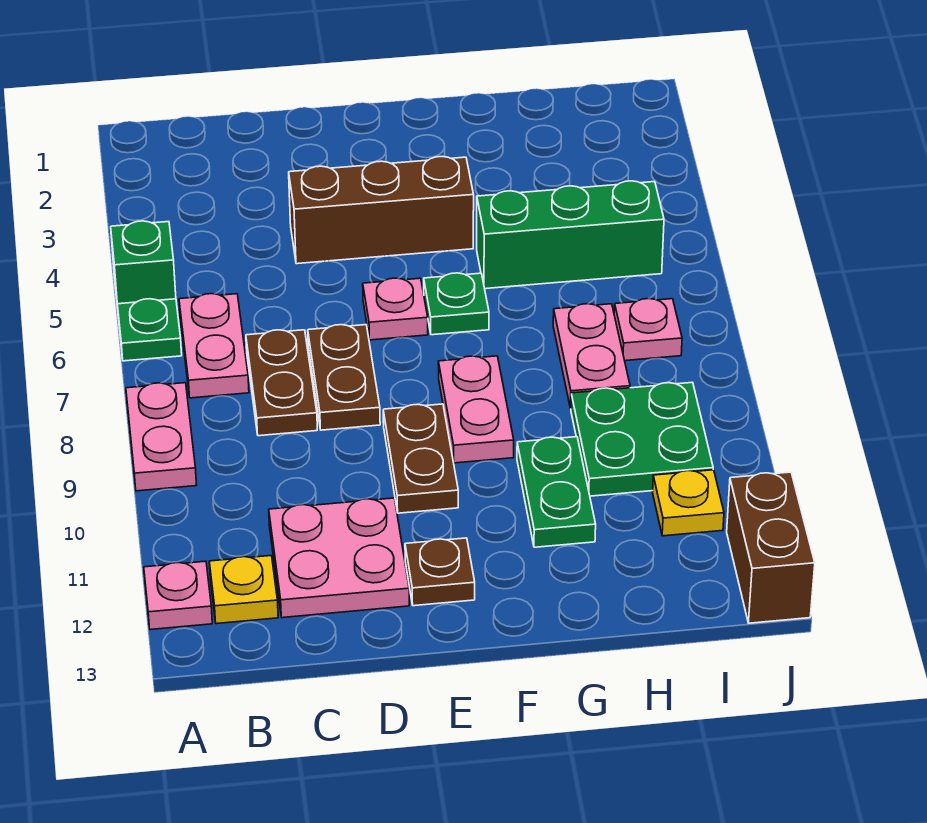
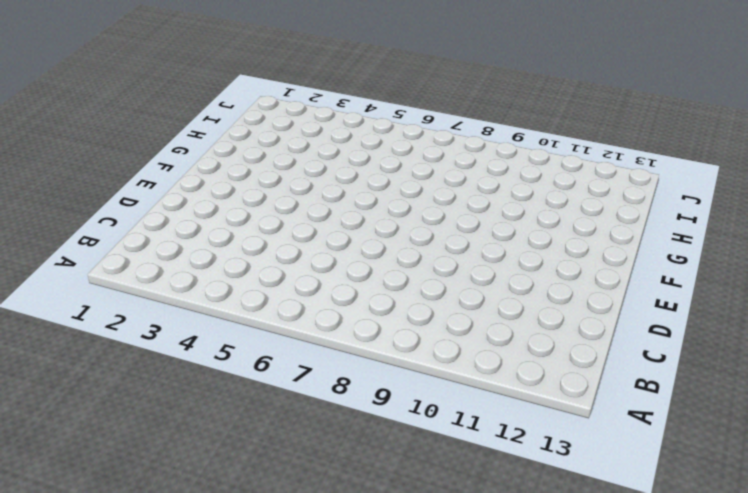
none -> green brick A5 level 1
none -> green plate A6 level 1
none -> pink plate A8:A9 level 1

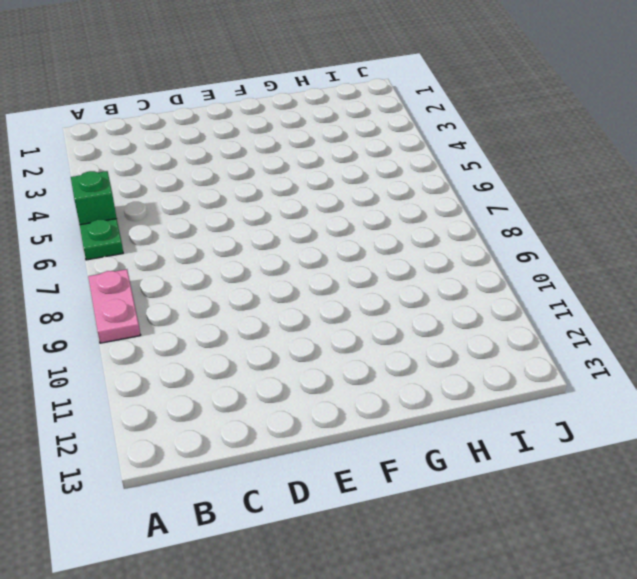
none -> pink plate A12 level 1
none -> pink plate B6:B7 level 1
none -> yellow plate B12 level 1

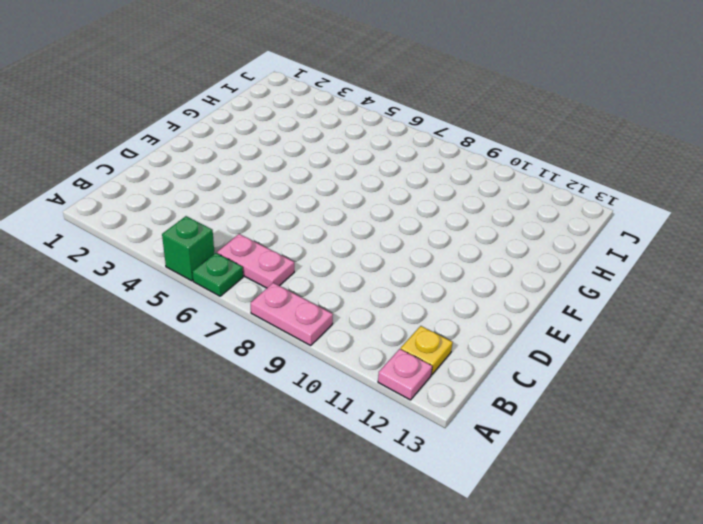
none -> brown plate C7:C8 level 1
none -> pink plate C11:D12 level 1
none -> brown brick D4:F4 level 1

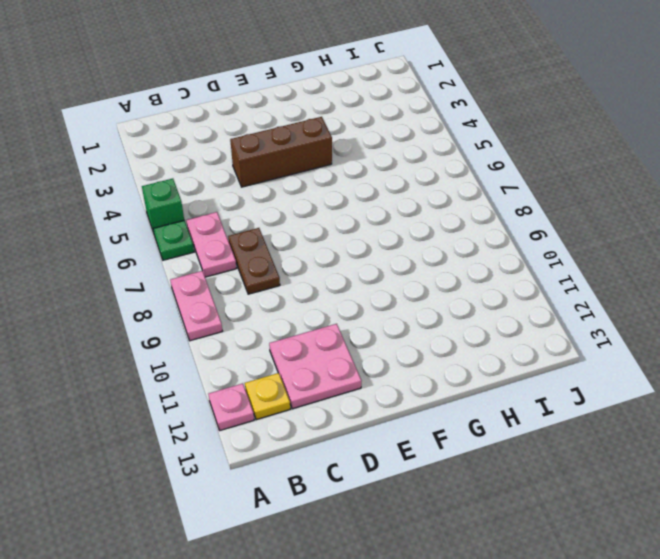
none -> brown plate D7:D8 level 1
none -> pink plate E6 level 1
none -> brown plate E9:E10 level 1

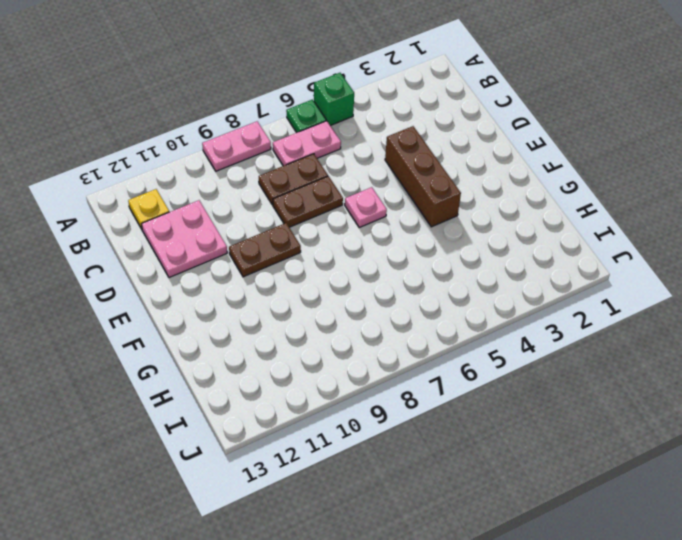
none -> pink plate A12 level 1
none -> brown plate E12 level 1
none -> green plate F6 level 1

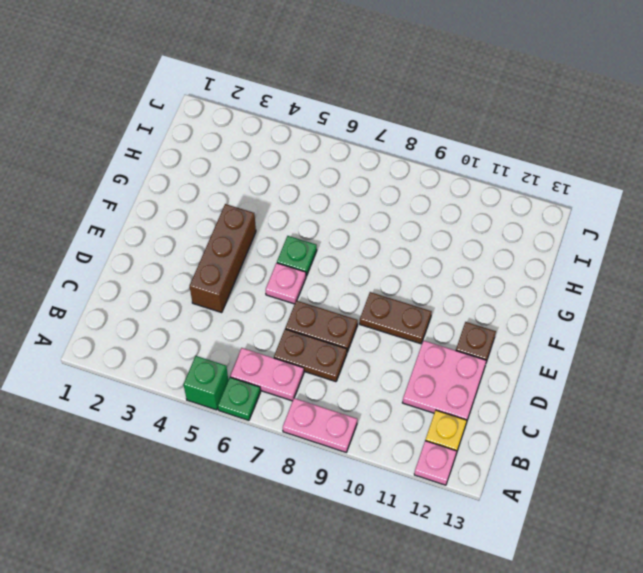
none -> pink plate F8:F9 level 1
none -> green brick G5:I5 level 1
none -> green plate G10:G11 level 1

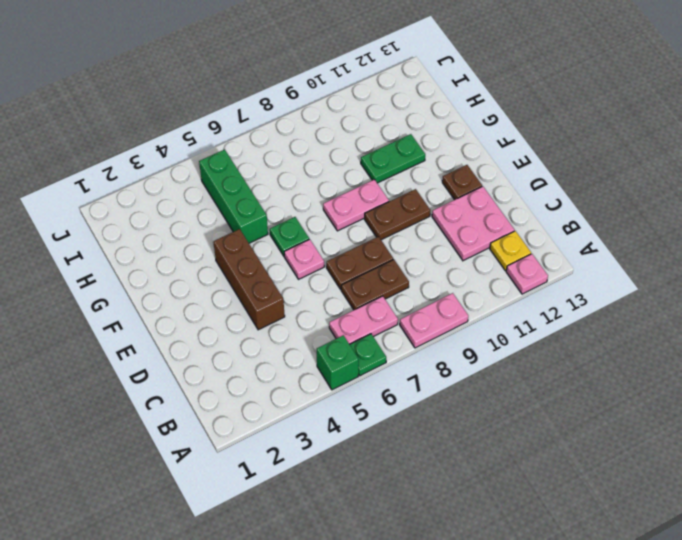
none -> pink plate H7:H8 level 1
none -> green plate H9:I10 level 1
none -> pink plate I7 level 1

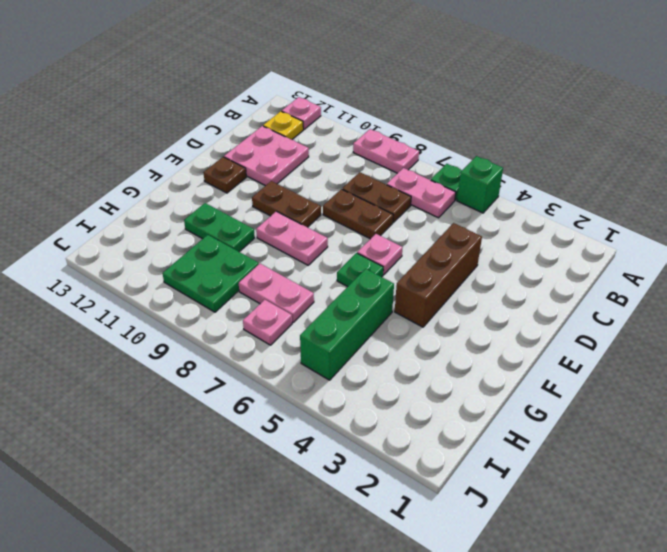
none -> yellow plate I11 level 1
none -> brown brick J12:J13 level 1

